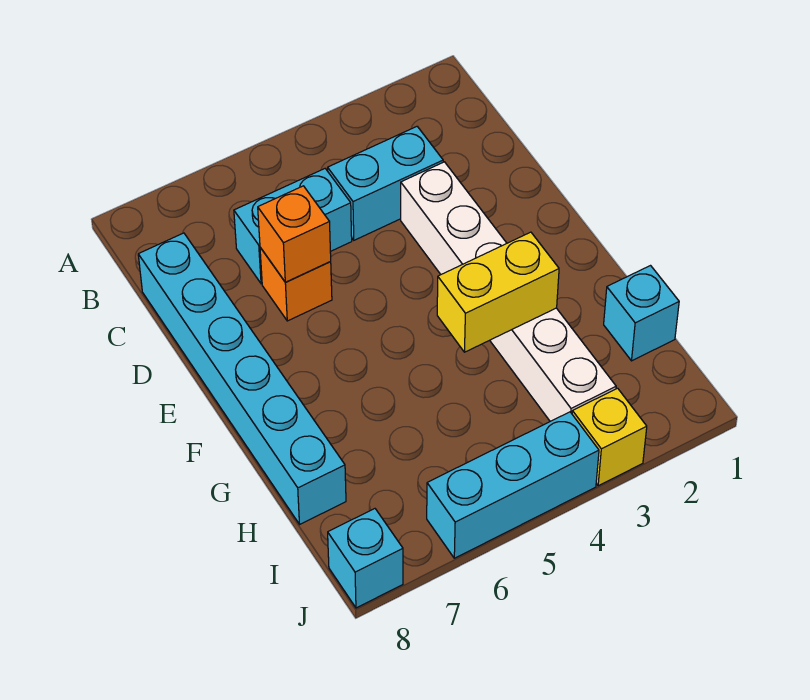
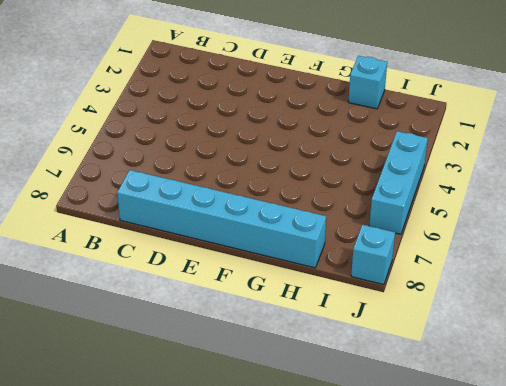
none -> cyan brick C3:C4 level 1
none -> cyan brick C5:C6 level 1

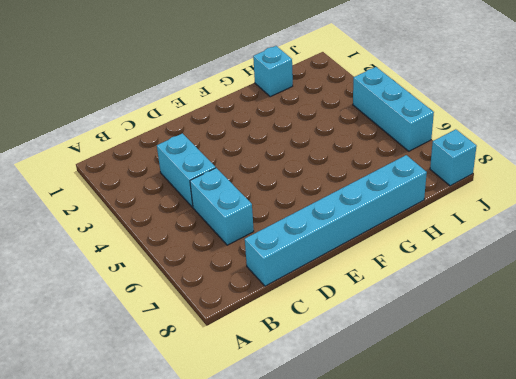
none -> white brick D3:I3 level 1
none -> orange brick D6 level 1

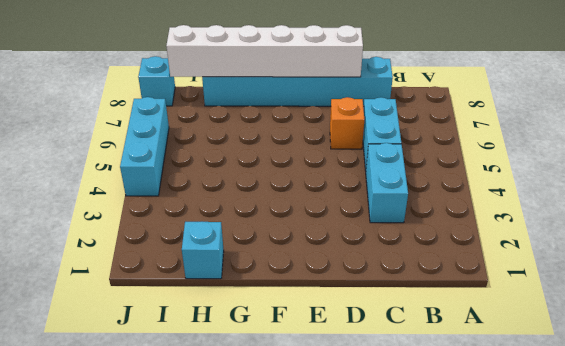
white brick D8:I8 level 2 -> white brick D3:I3 level 1
none -> yellow brick J3 level 1
none -> orange brick D6 level 2

